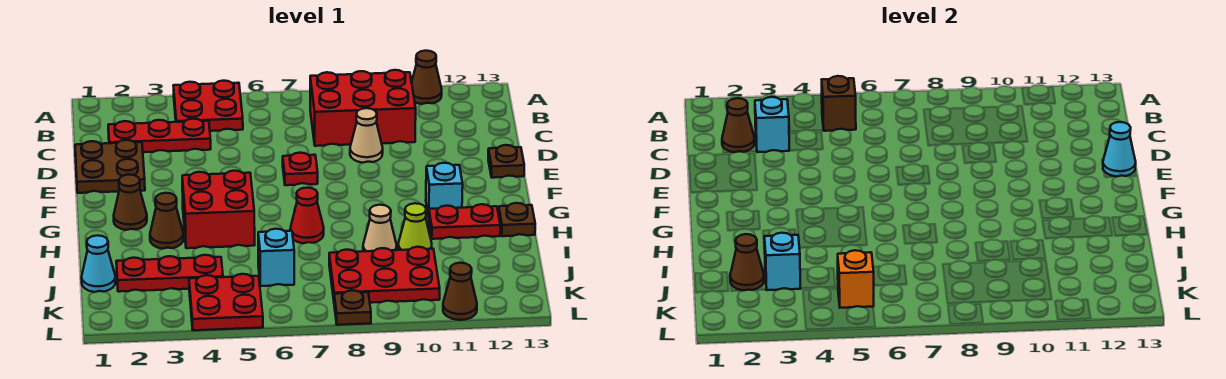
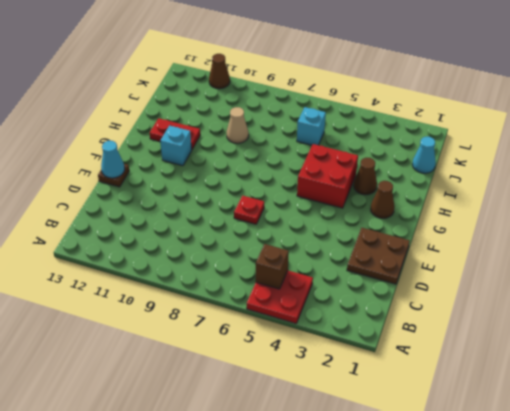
none -> brown cone A11 level 1
none -> red brick B8:C10 level 1
none -> red plate C2:C4 level 1
none -> tan cone D9 level 1

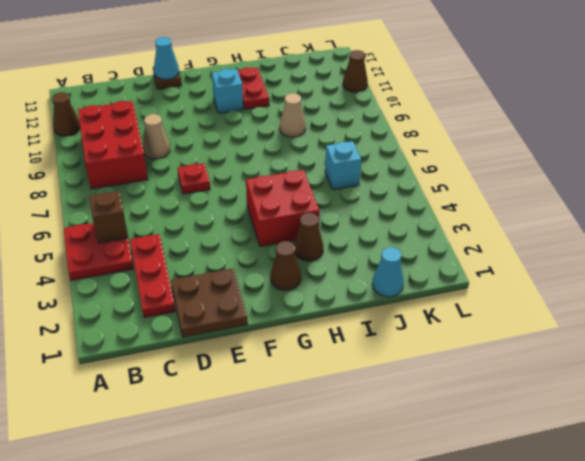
none -> red cone H7 level 1
none -> brown plate H13 level 1
none -> lime cone I10 level 1
none -> red plate J2:J4 level 1

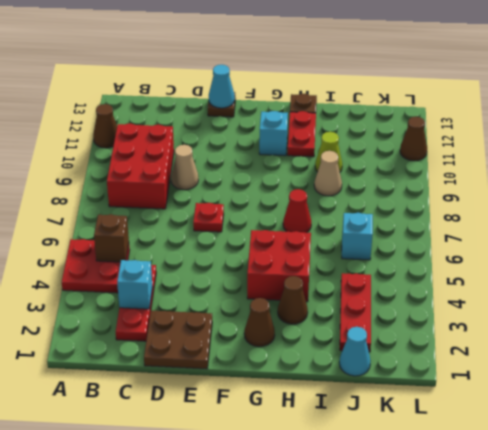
none -> red plate J8:K10 level 1
none -> red plate K4:L5 level 1
none -> brown plate L8 level 1
none -> brown cone C2 level 2

